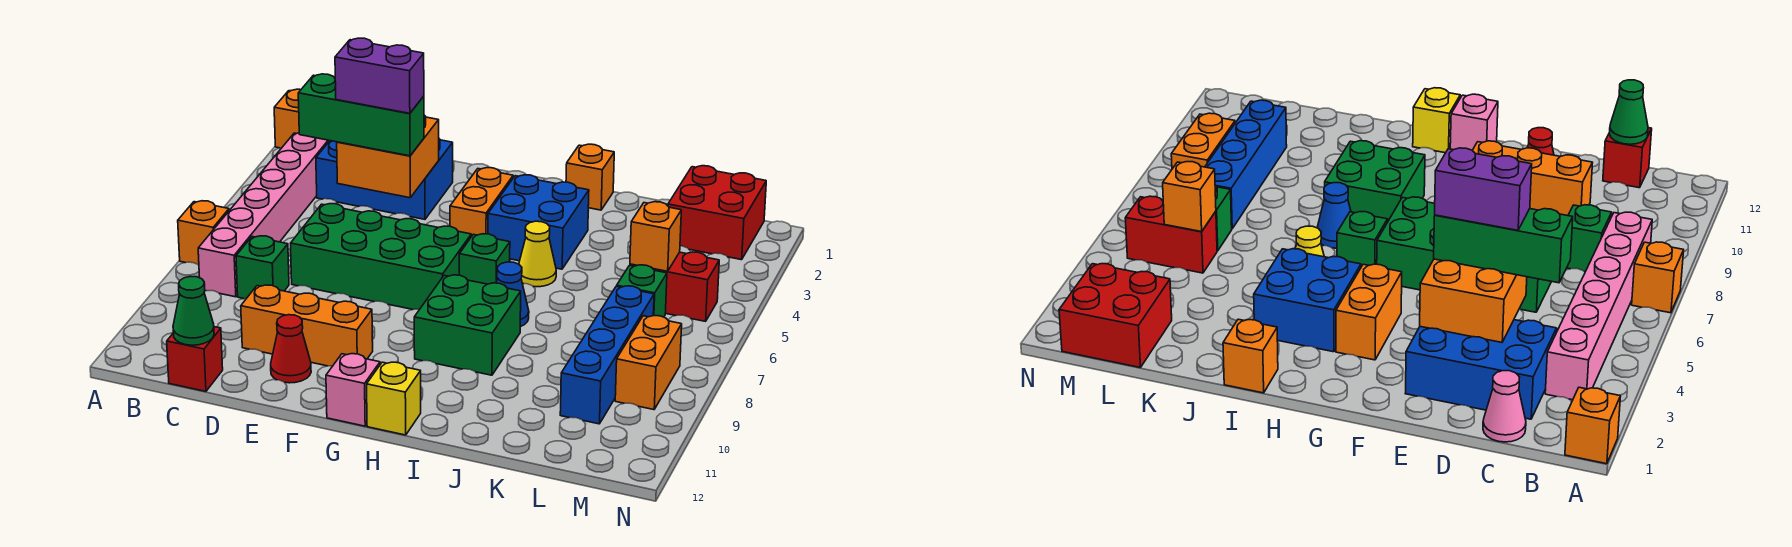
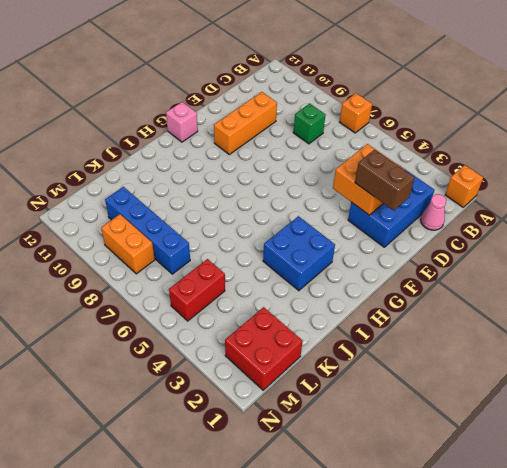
brown brick E2:E3 level 3 -> none
none -> pink brick B3:B8 level 1
none -> red brick C12 level 1
none -> green brick D6:G7 level 1

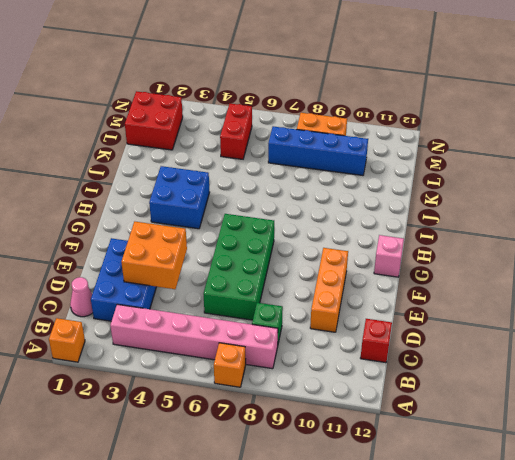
none -> red cone E11 level 1
none -> orange brick G3:G4 level 1
none -> green brick H6 level 1

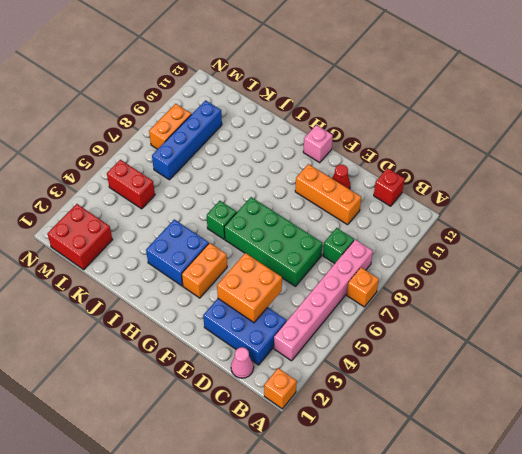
none -> green brick H8:I9 level 1
none -> yellow brick H12 level 1
none -> orange brick I1 level 1

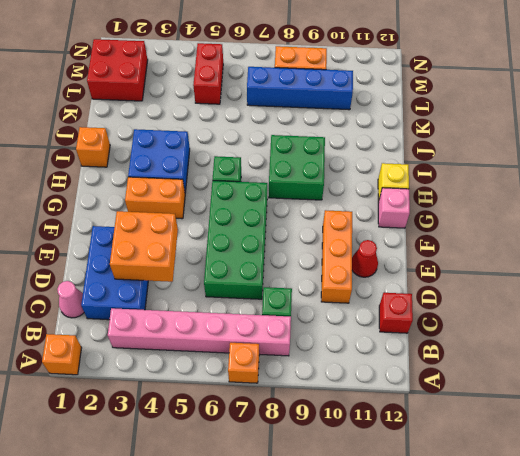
none -> yellow cone I5 level 1
none -> blue cone I7 level 1
none -> green brick L6 level 1

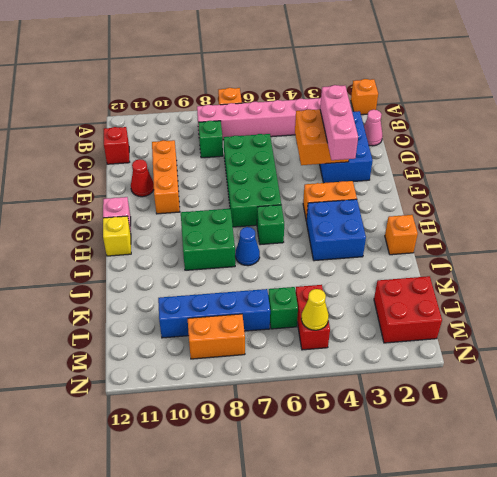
pink brick D3:F3 level 3 -> none
yellow cone M5 level 2 -> yellow cone I5 level 1
none -> green cone C12 level 2
none -> orange brick L5 level 2
none -> green brick C4:E4 level 3

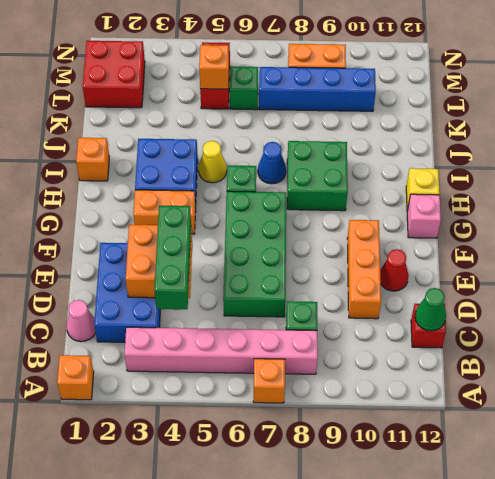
none -> purple brick D4:E4 level 4

